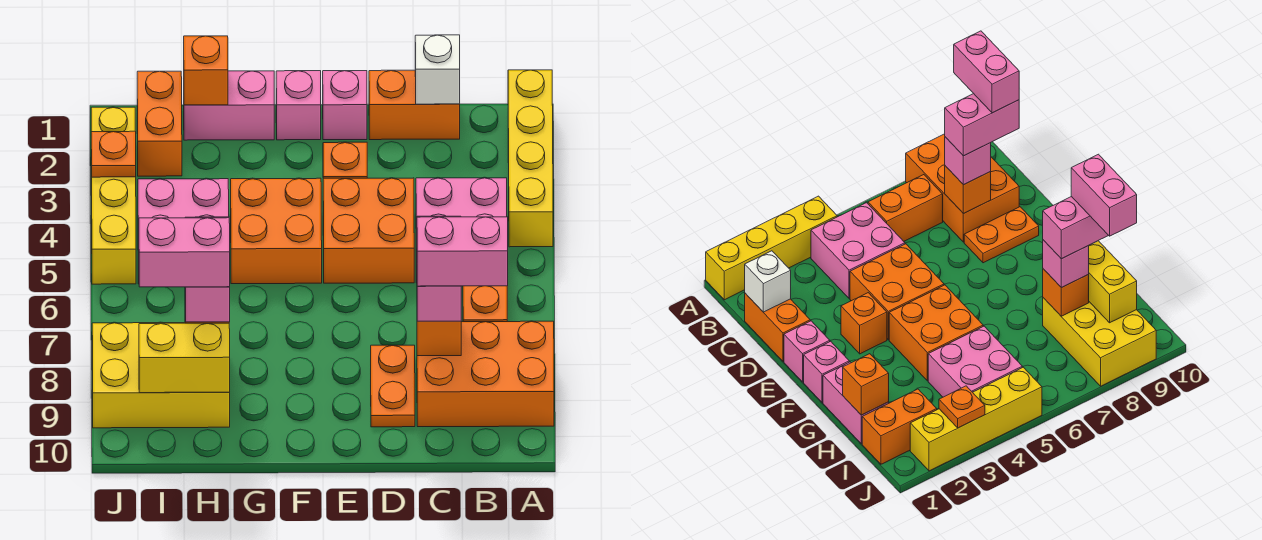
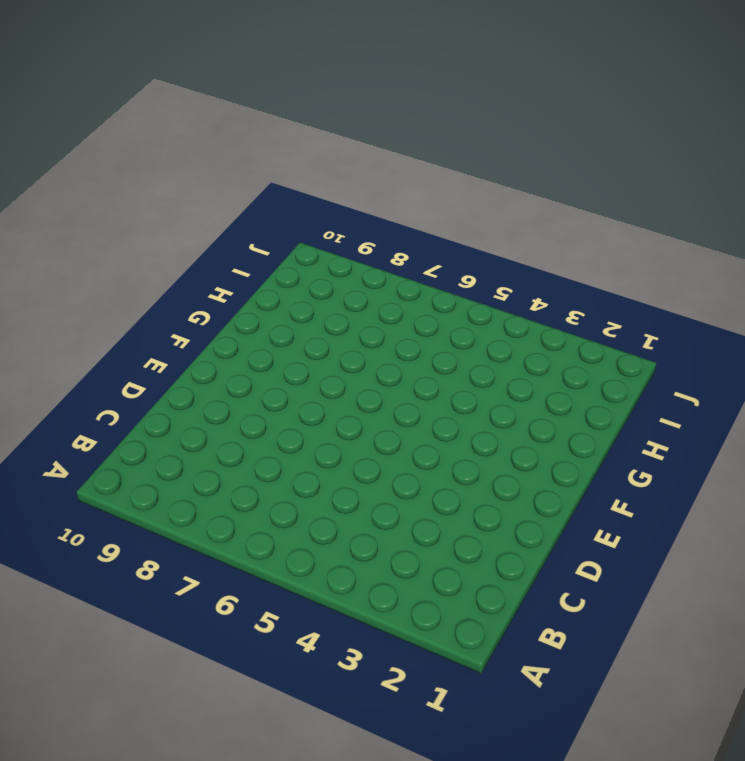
none -> yellow brick A1:A4 level 1
none -> orange brick A8:C9 level 1
none -> pink brick B4:C5 level 1

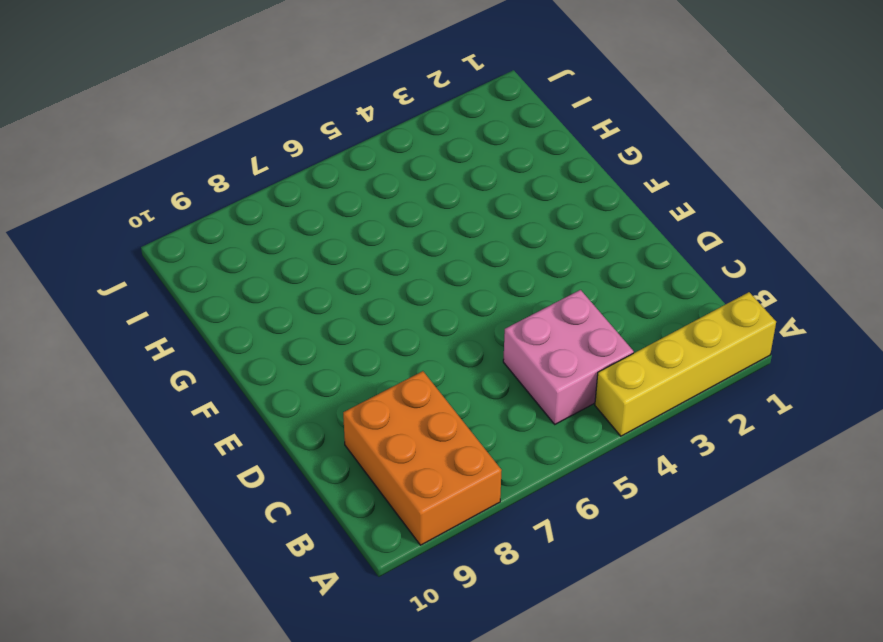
none -> orange brick B6:B7 level 1
none -> orange brick C1:D1 level 1
none -> orange brick D4:E5 level 1

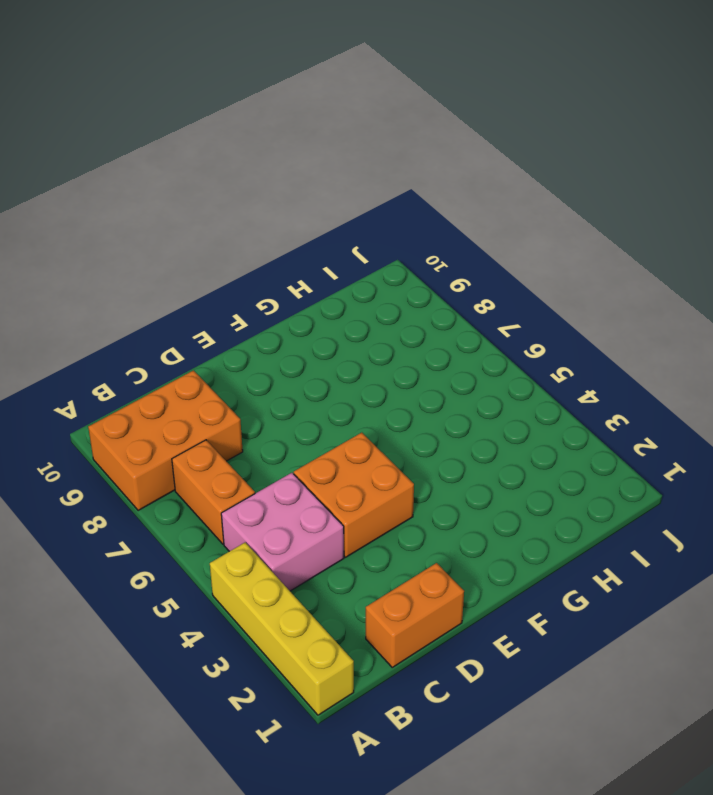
none -> orange plate D8:D9 level 1
none -> pink brick E1 level 1
none -> orange brick E3 level 1

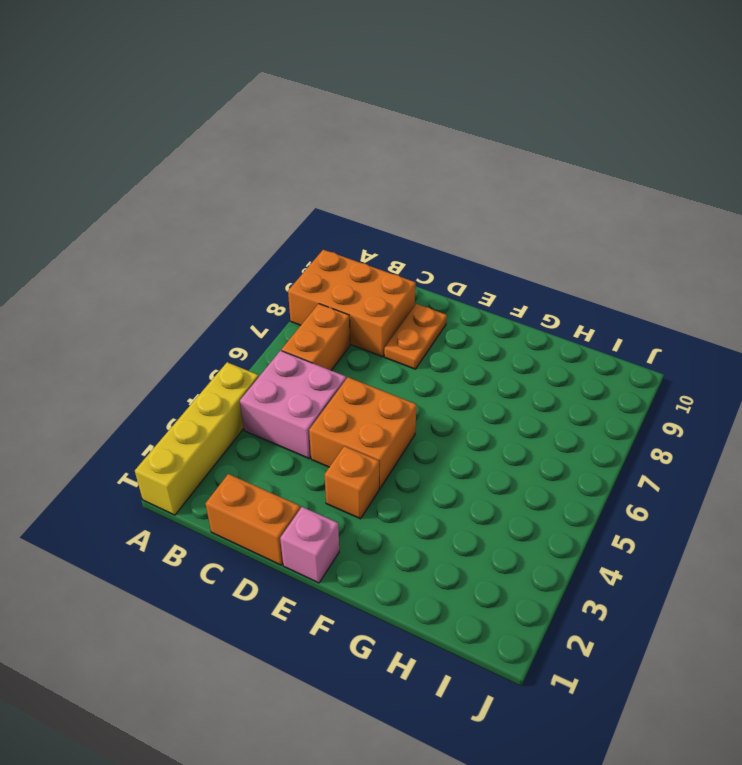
none -> pink brick F1 level 1
none -> orange brick F4:G5 level 1
none -> pink brick G1:H1 level 1

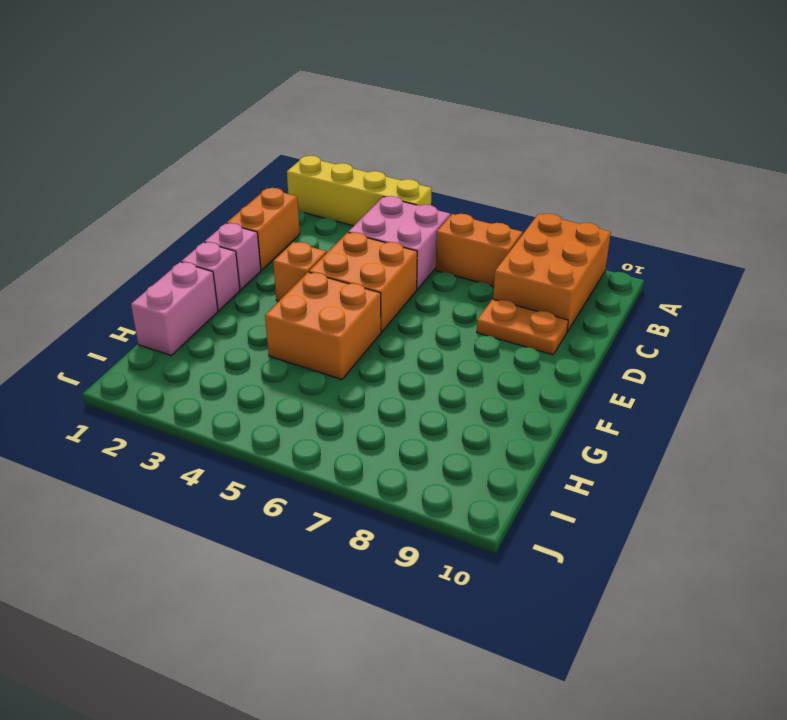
none -> pink brick H4:I5 level 1
none -> yellow brick H8:J9 level 1
none -> orange brick I1:I2 level 1

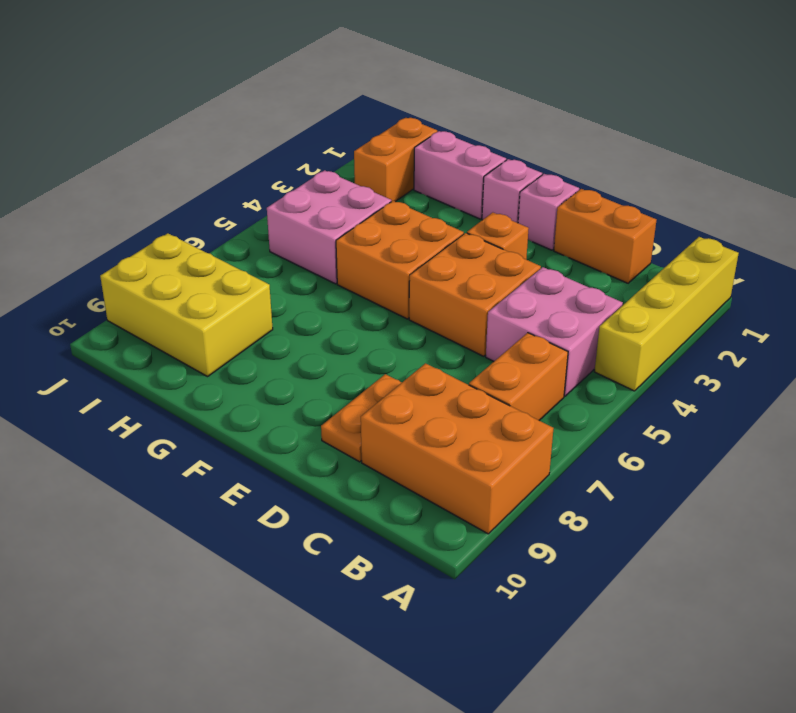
none -> yellow brick J2:J5 level 1
none -> white brick C1 level 2
none -> orange brick C8 level 2

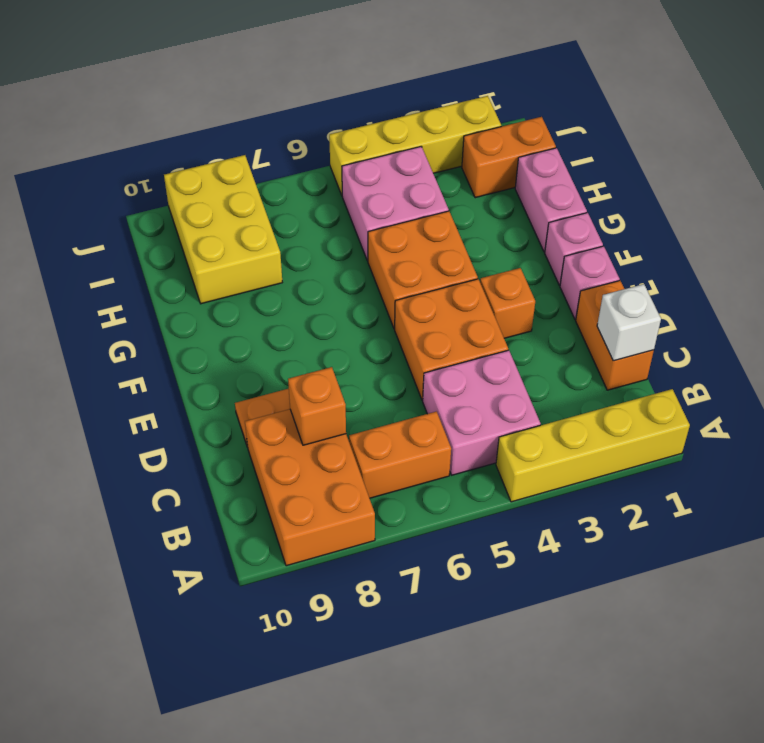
none -> orange brick H1 level 2
none -> orange brick H8 level 2
none -> yellow brick H9:I9 level 2

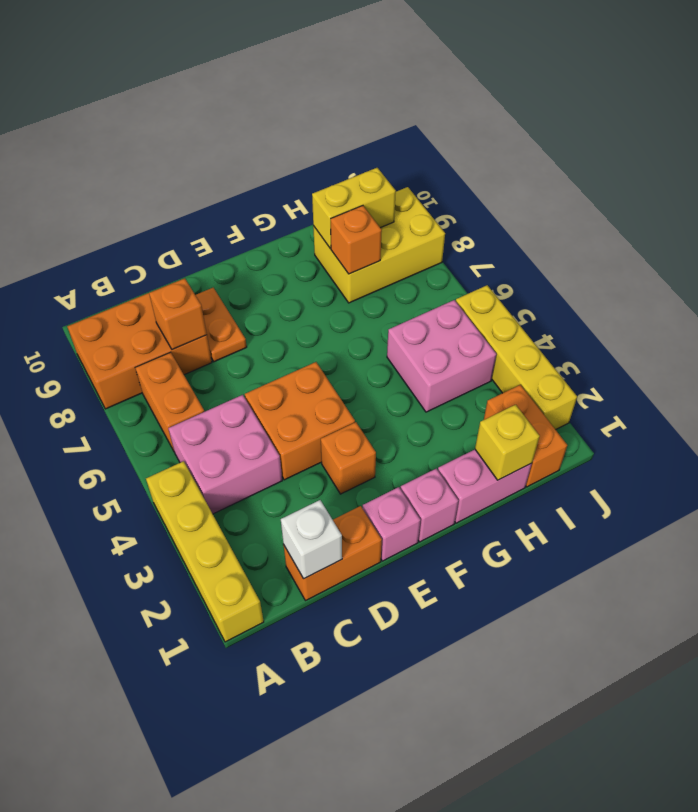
yellow brick H1 level 2 -> orange brick H1 level 2
none -> orange brick F4:G5 level 1
none -> orange plate J3 level 2
none -> pink brick C8 level 3

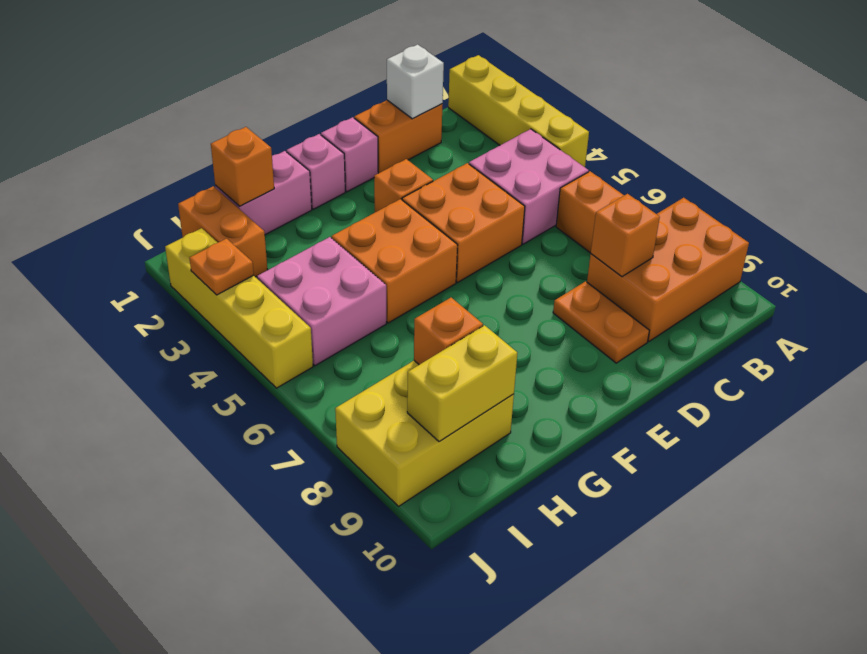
none -> pink brick C8 level 3
none -> pink brick H8 level 3
none -> pink brick C8:C9 level 4

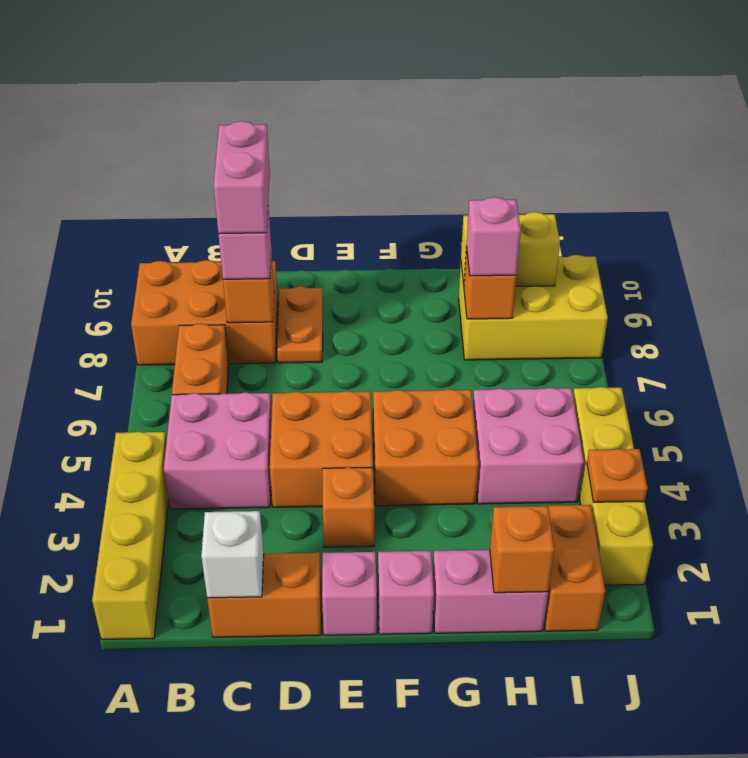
none -> pink brick H8:H9 level 4
none -> pink brick B9:C9 level 5
none -> pink brick H9:I9 level 5

